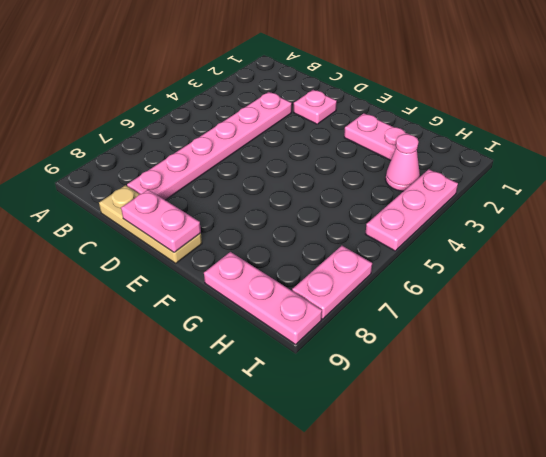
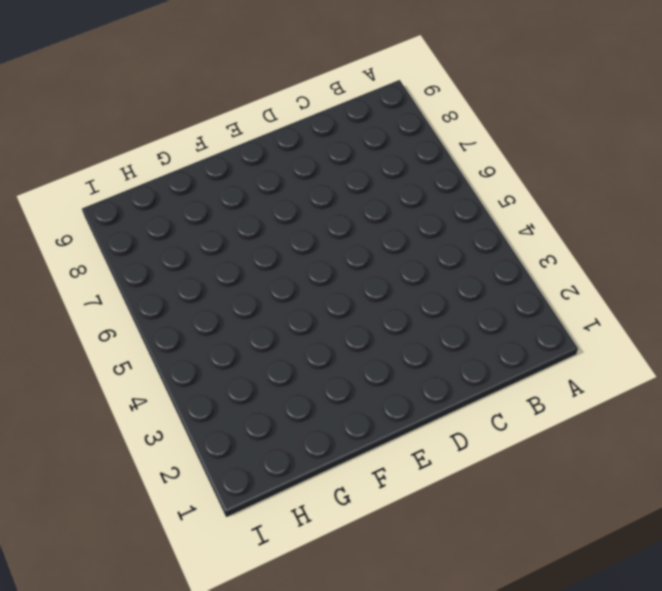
none -> pink plate C3:C8 level 1
none -> tan plate C9:E9 level 1

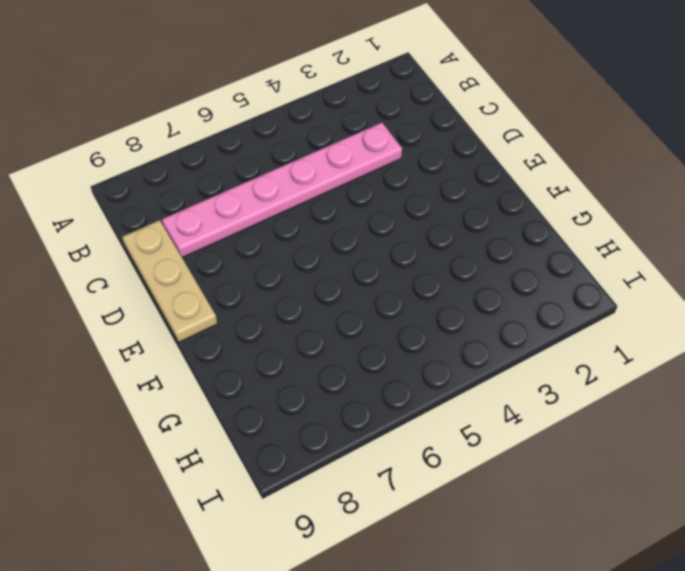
none -> pink plate D2 level 1
none -> pink plate F2:G2 level 1

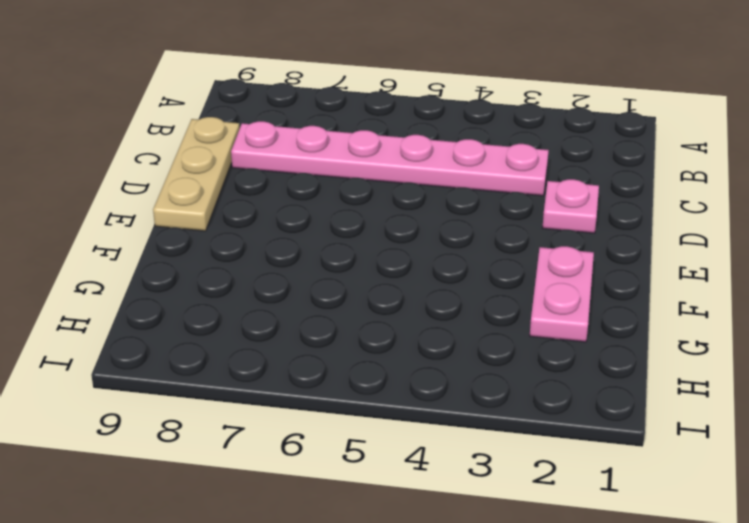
none -> pink plate G9:I9 level 1
none -> pink cone H3 level 1

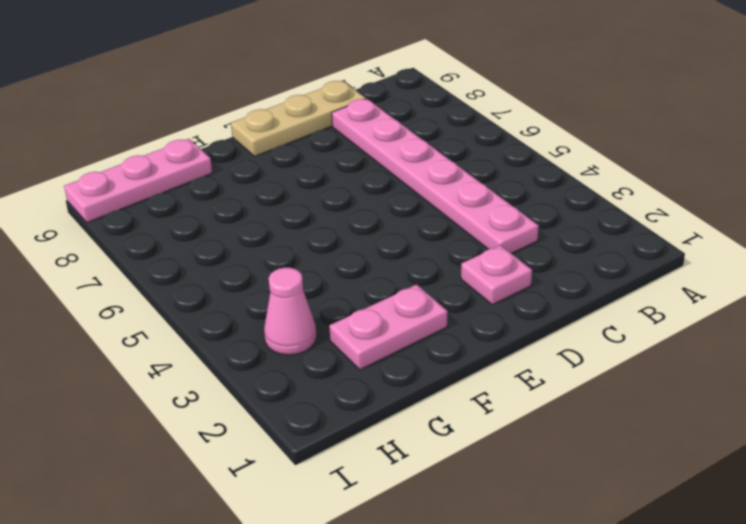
none -> pink plate I3:I5 level 1
none -> pink plate I7:I8 level 1

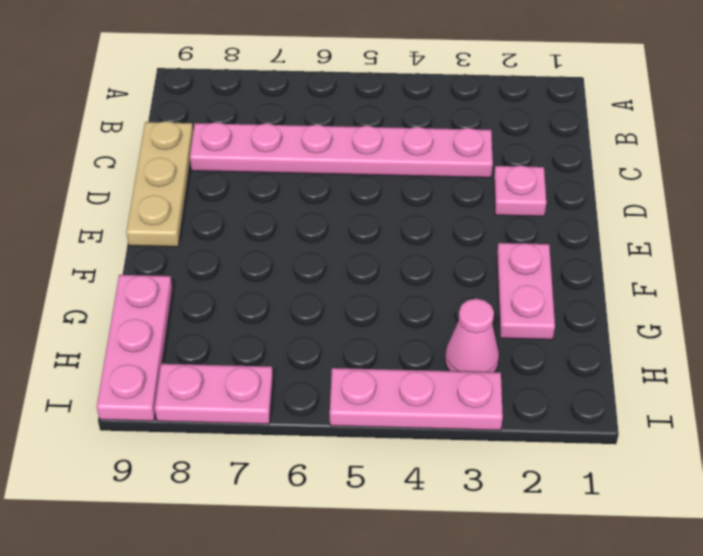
none -> pink plate D9:E9 level 2

